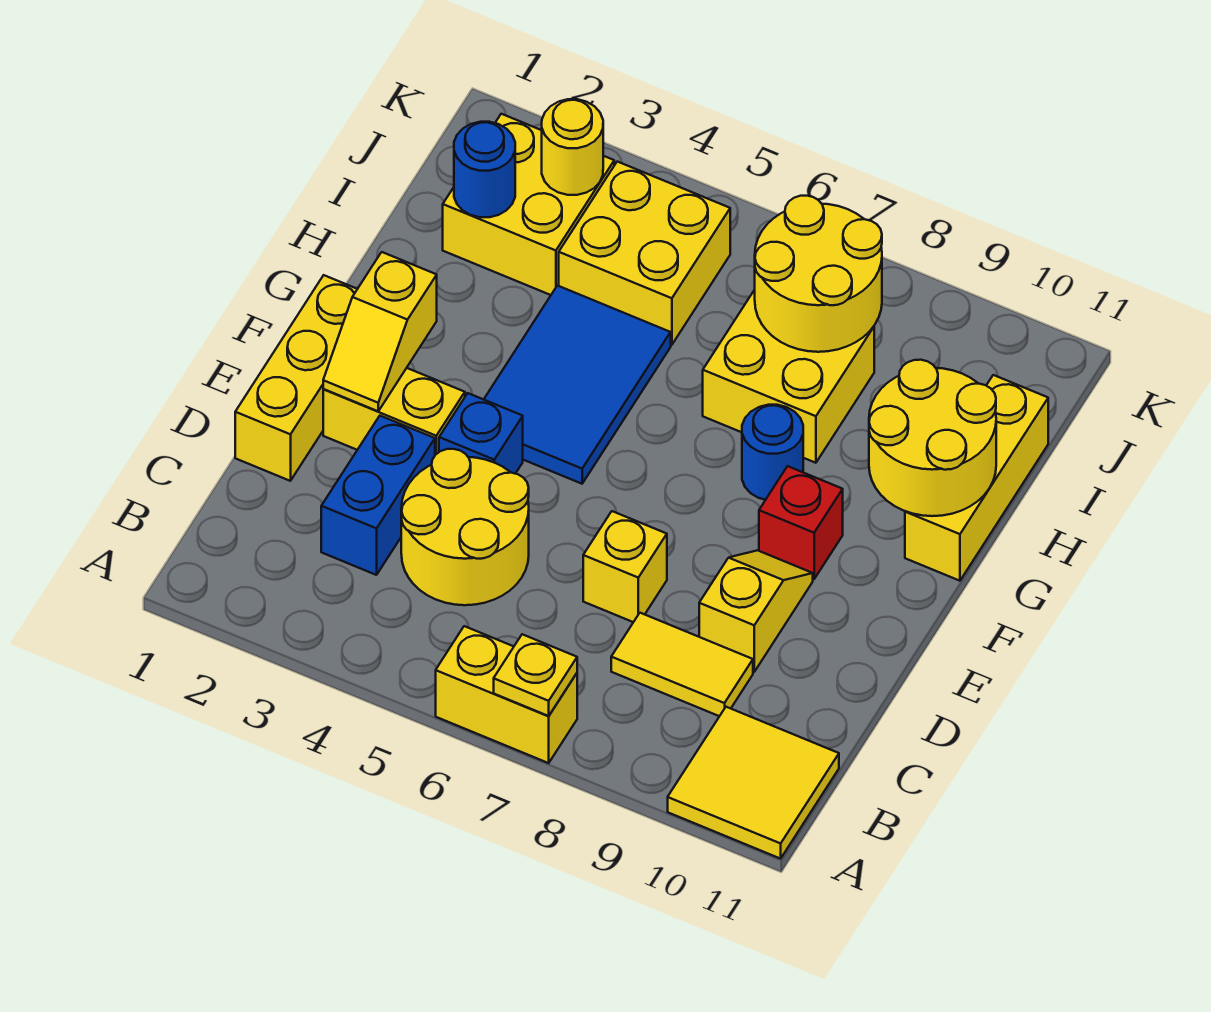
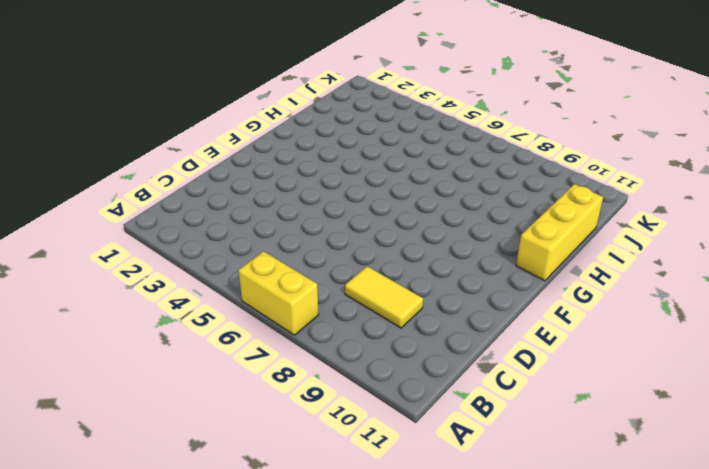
none -> yellow tile A10:B11 level 1
none -> blue brick C3:D3 level 1
none -> yellow round brick C4:D5 level 1

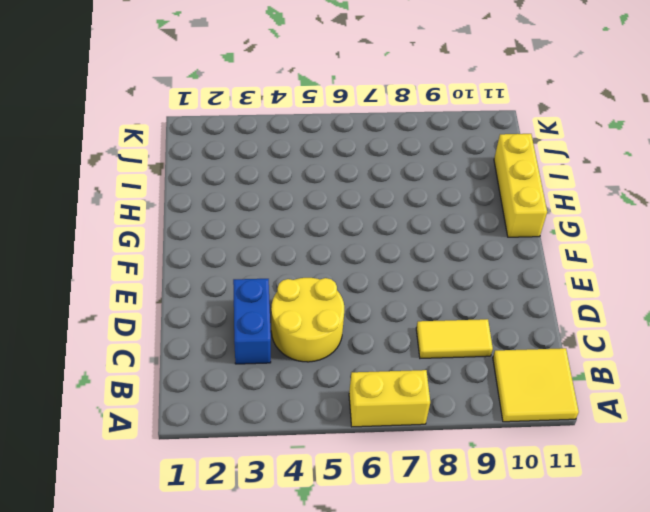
none -> yellow brick D1:F1 level 1
none -> yellow brick D7 level 1
none -> yellow slope D9:E9 level 1 top D

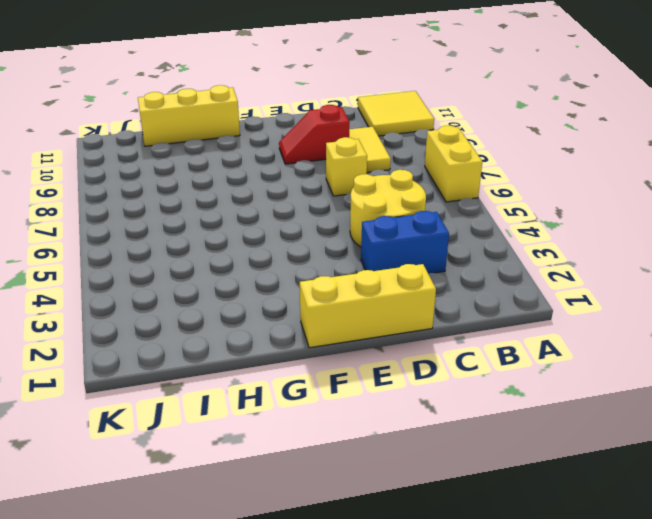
red slope D9:E9 level 1 top D -> yellow slope D9:E9 level 1 top D
none -> yellow brick E2:E3 level 1
none -> blue brick E4 level 1
none -> blue tile F4:H5 level 1

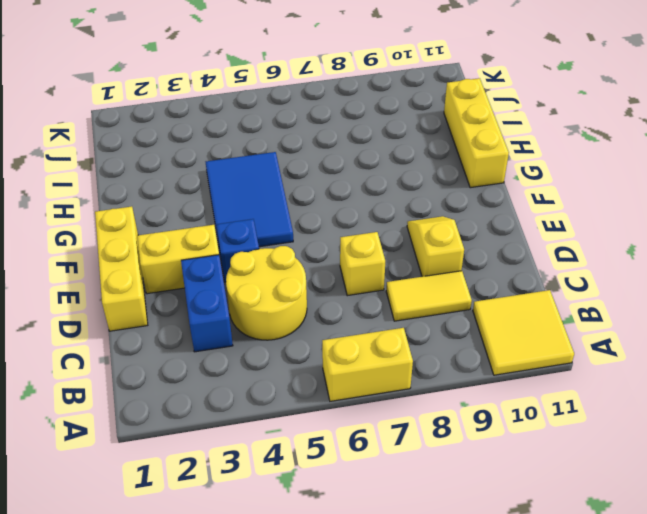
none -> red brick F9 level 1
none -> blue round brick G8 level 1
none -> yellow brick H7:I8 level 1

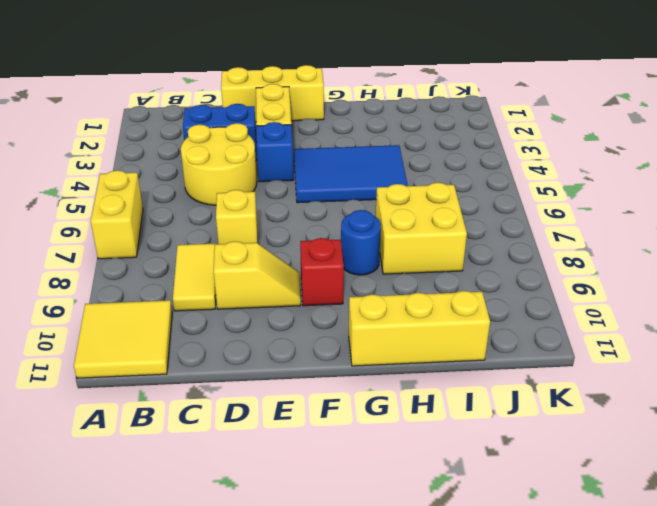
none -> yellow brick I2:J3 level 1
none -> yellow brick I4:J5 level 1
none -> yellow plate A7 level 2

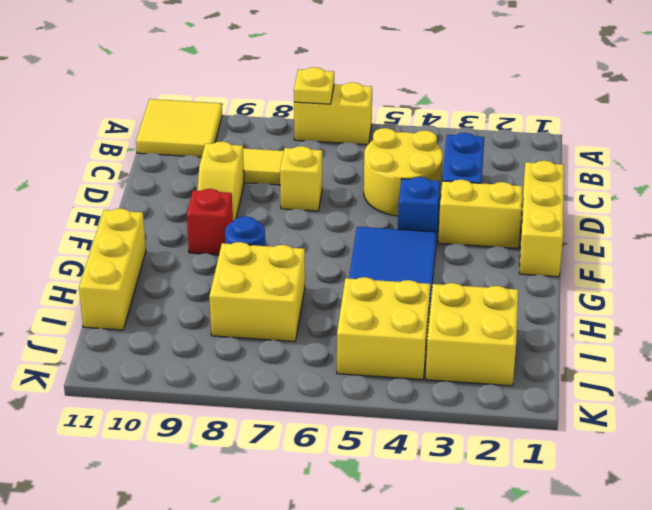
none -> yellow slope E2:F2 level 2 top F
none -> yellow round brick G10:H11 level 2
none -> blue round brick I2 level 2

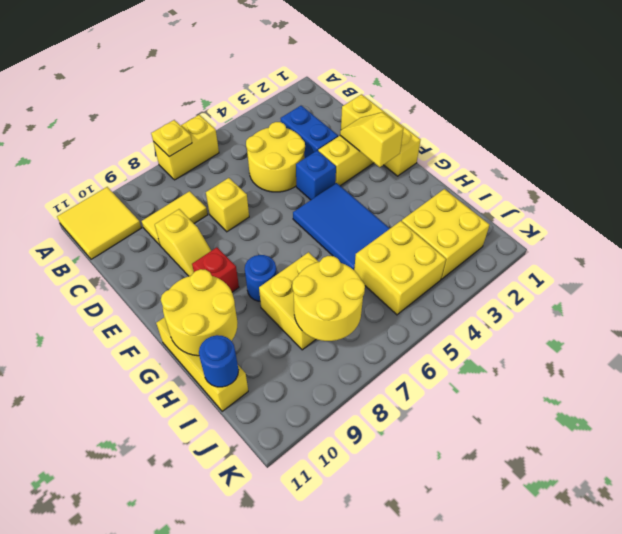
blue round brick I11 level 2 -> blue round brick I2 level 2
none -> yellow round brick J3 level 2

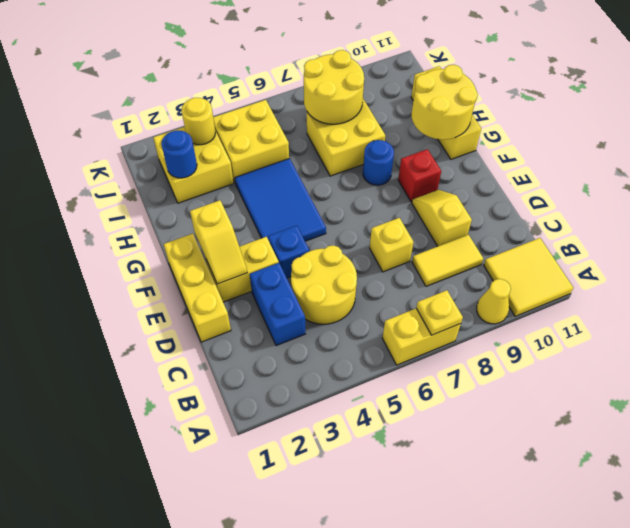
yellow cone A9 level 1 -> none

